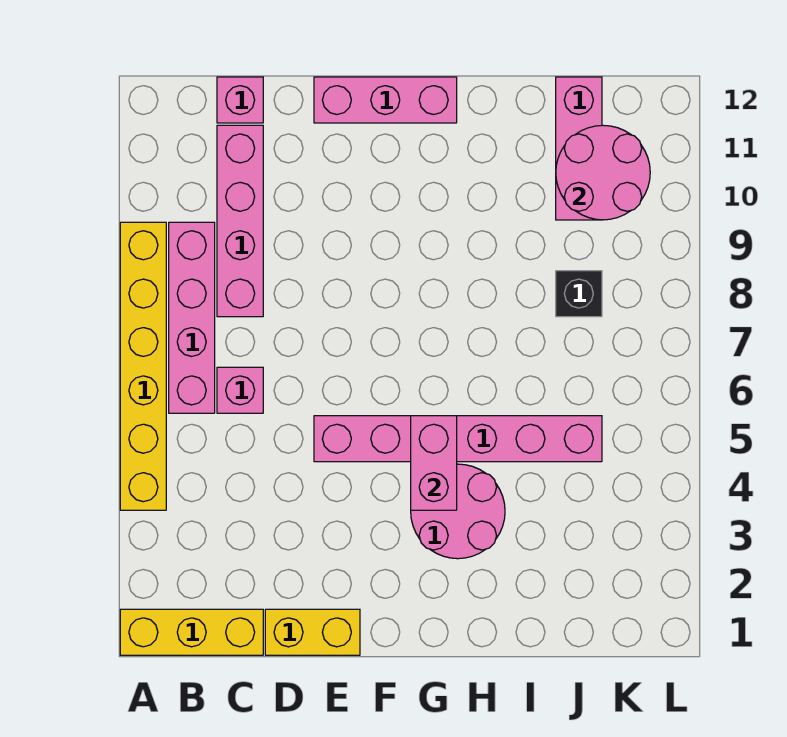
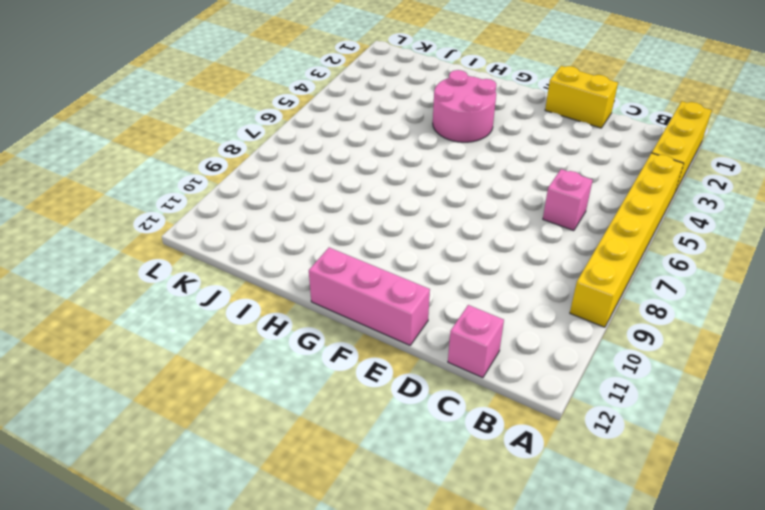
yellow brick A1:A3 level 1 -> yellow brick A1:C1 level 1
none -> pink brick B6:B9 level 1
none -> pink brick C8:C11 level 1
none -> pink brick E5:J5 level 1

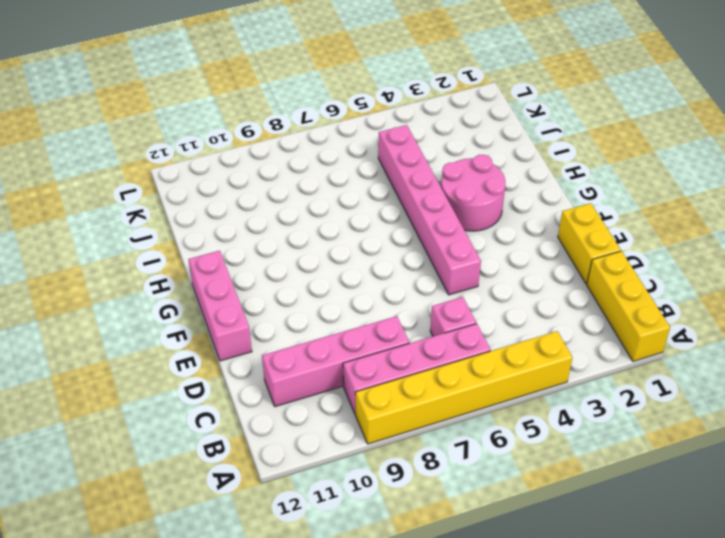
none -> pink brick C12 level 1
none -> black brick J8 level 1
none -> pink brick J10:J12 level 1

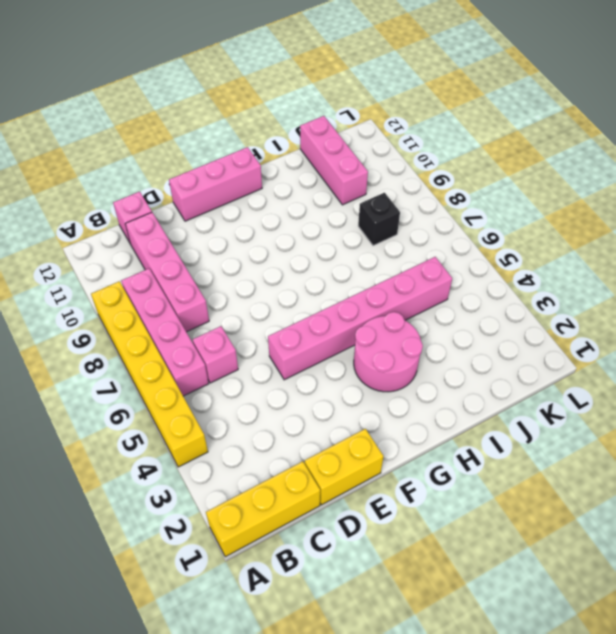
none -> pink brick G4:G5 level 2
none -> pink round brick J10:K11 level 2

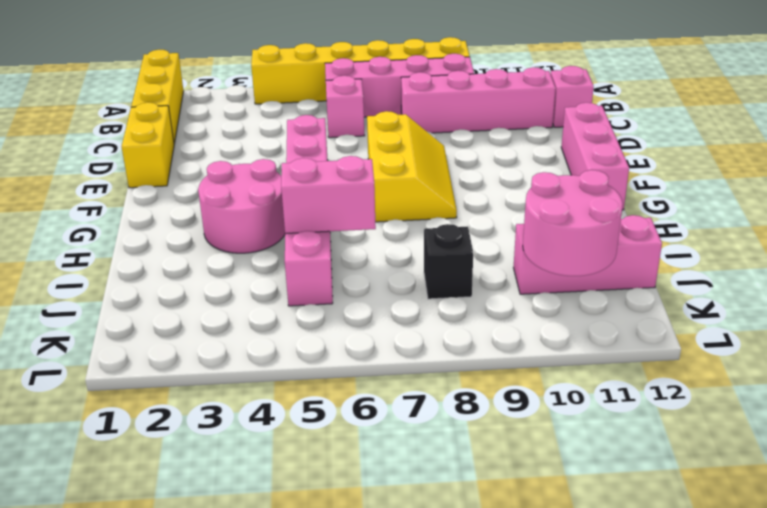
yellow slope E7:G8 level 1 top 7 -> none
pink brick I5:I6 level 2 -> pink brick G4:G5 level 2

